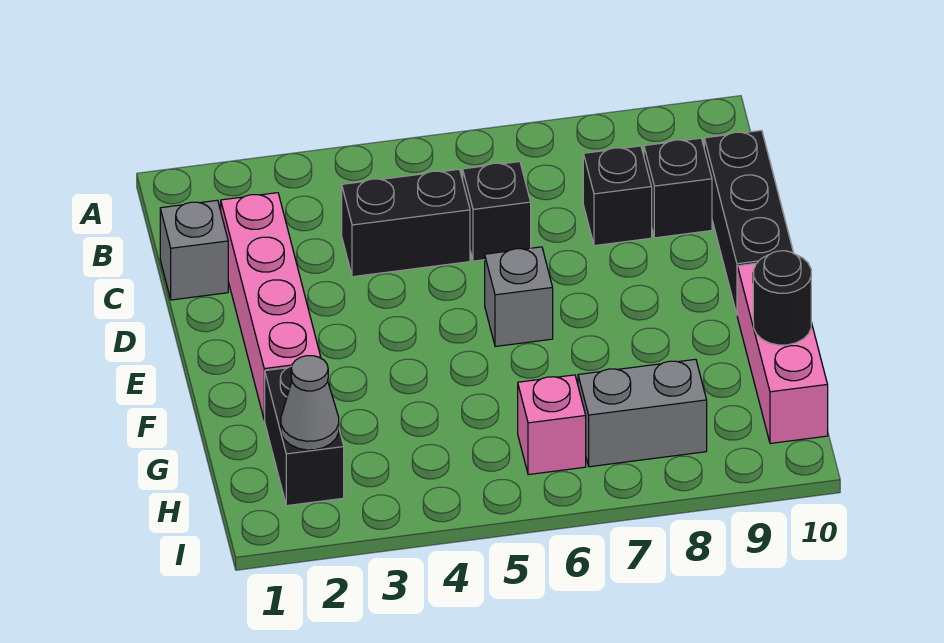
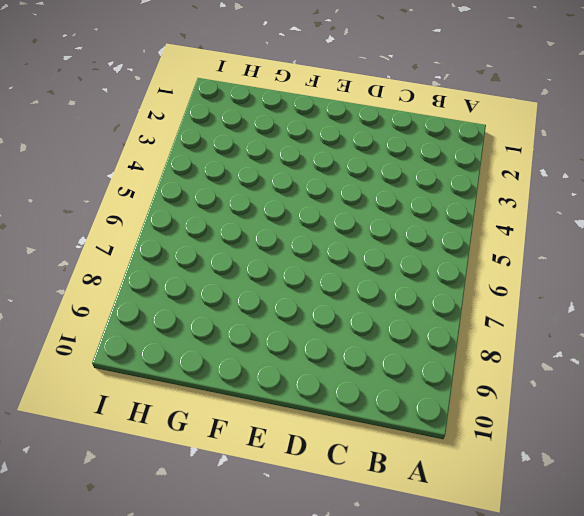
none -> grey brick C1 level 1
none -> pink brick C2:F2 level 1
none -> black brick C4:C5 level 1

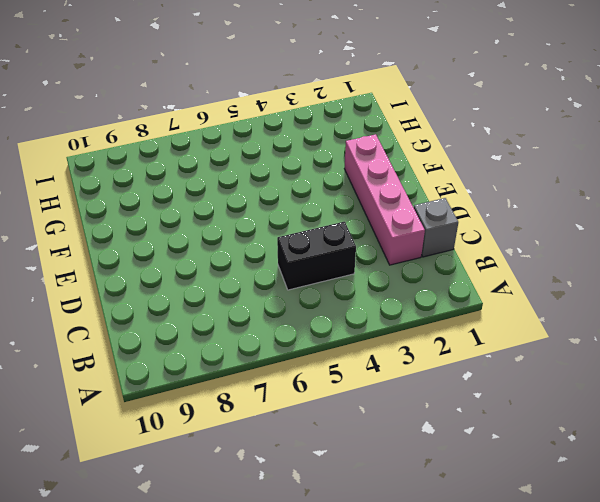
none -> black brick C6 level 1
none -> black brick C8 level 1
none -> black brick C9 level 1

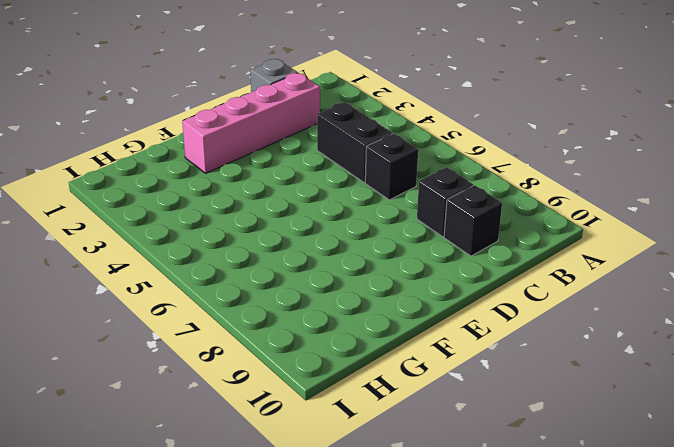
none -> black brick C10:E10 level 1
none -> grey brick E6 level 1
none -> pink brick F10:H10 level 1

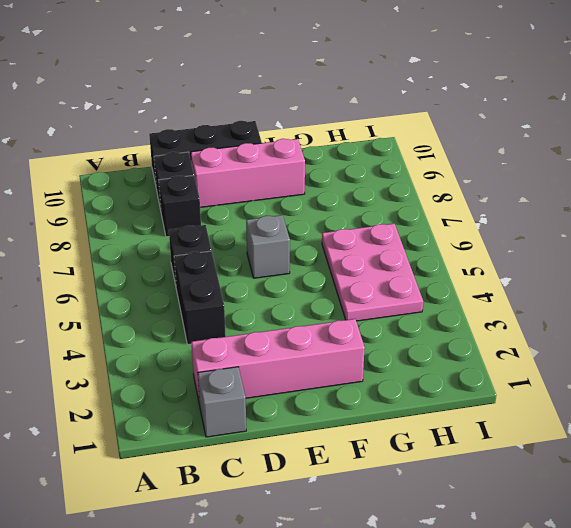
pink brick D9:F9 level 1 -> pink brick F10:H10 level 1
pink plate G4:H6 level 1 -> pink brick H6 level 1
none -> black brick G2:H2 level 1
none -> grey brick H7:H8 level 1
none -> black round brick G10 level 2

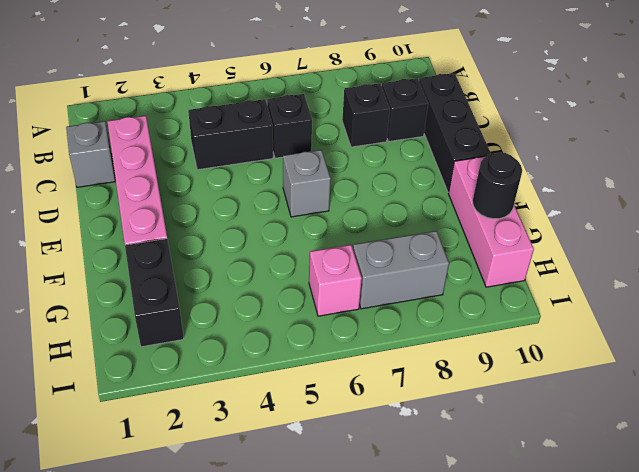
none -> grey cone H2 level 2

